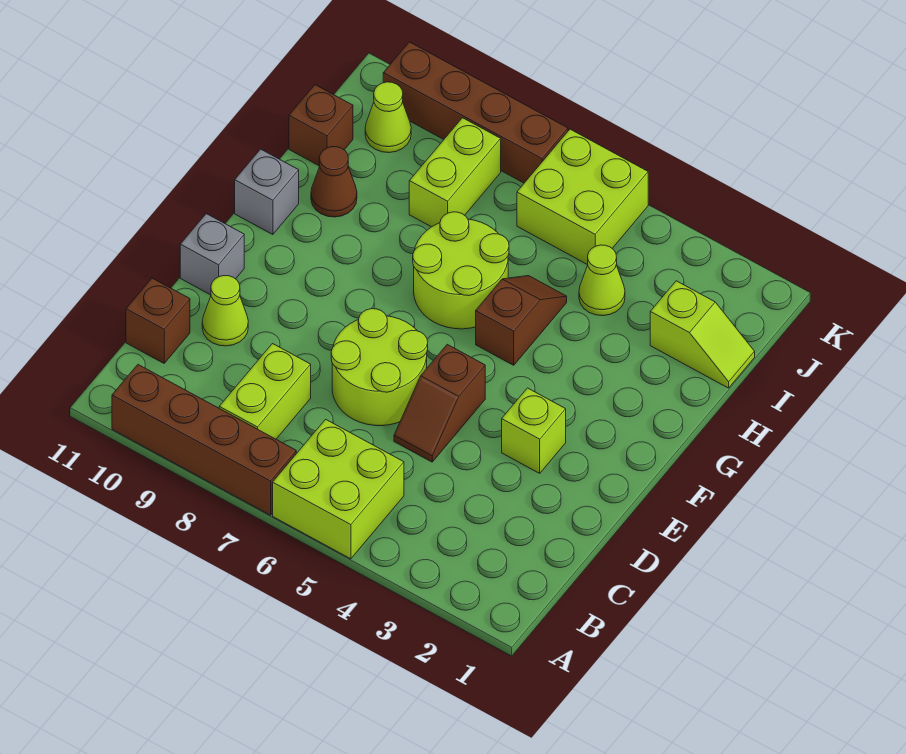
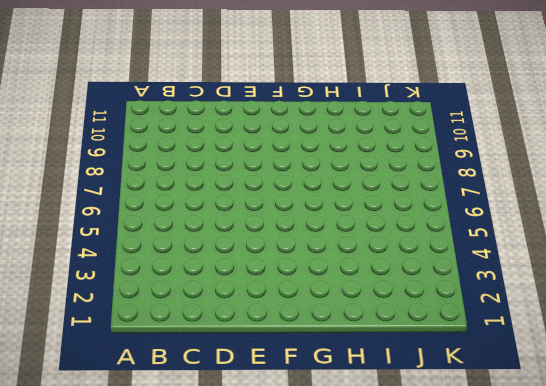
none -> lime brick A5:B6 level 1
none -> brown brick A7:A10 level 1
none -> lime brick B8:C8 level 1

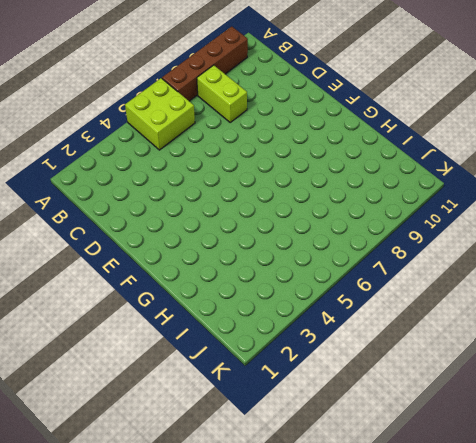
none -> brown brick C11 level 1
none -> brown slope D5:E5 level 1 top E
none -> lime round brick D6:E7 level 1

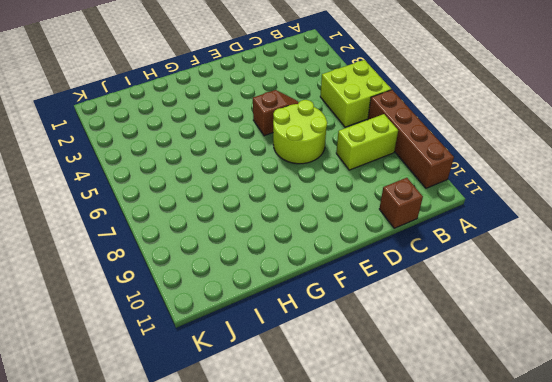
none -> lime cone D10 level 1
none -> lime brick E3 level 1
none -> grey brick E11 level 1

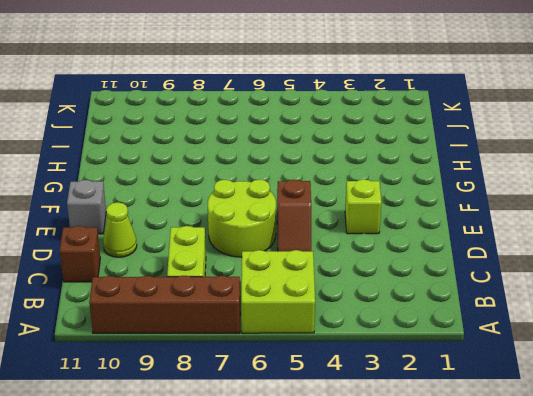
none -> brown slope G5:H5 level 1 top G
none -> lime round brick G6:H7 level 1
none -> grey brick G11 level 1

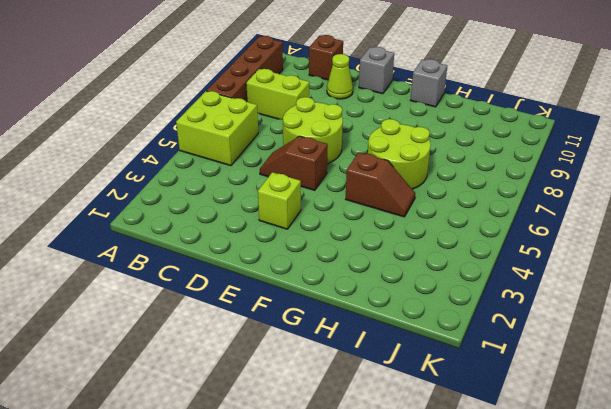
none -> brown cone H10 level 1
none -> lime slope I1:I2 level 1 top 2
none -> lime cone I4 level 1

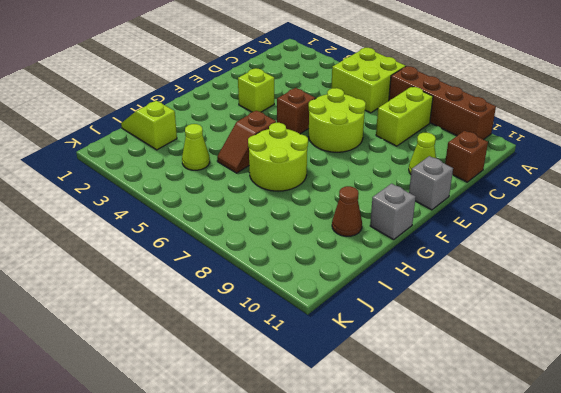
none -> lime brick I8:J8 level 1
none -> brown brick I11 level 1
none -> lime brick J5:K6 level 1

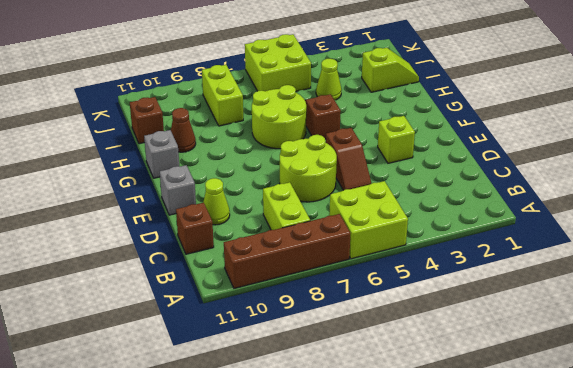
none -> lime cone J10 level 1
none -> brown brick K7:K10 level 1

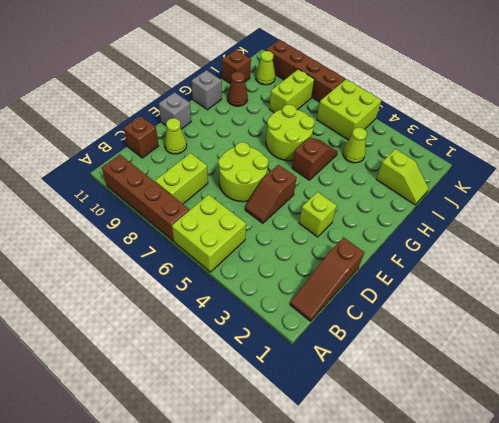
brown slope B1:D1 level 1 top D -> none

